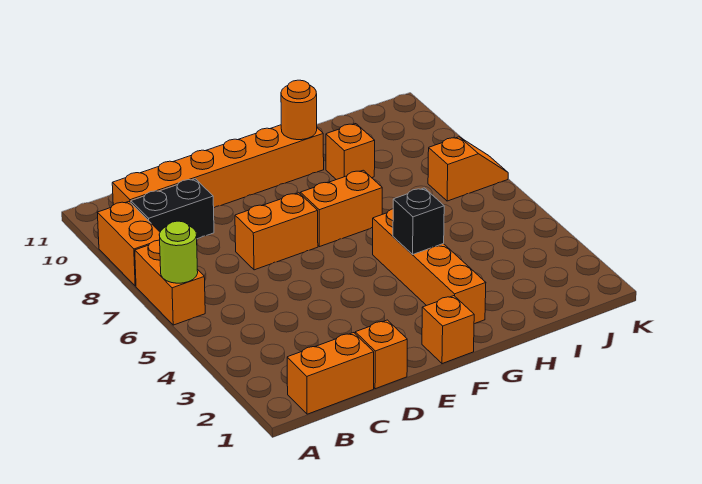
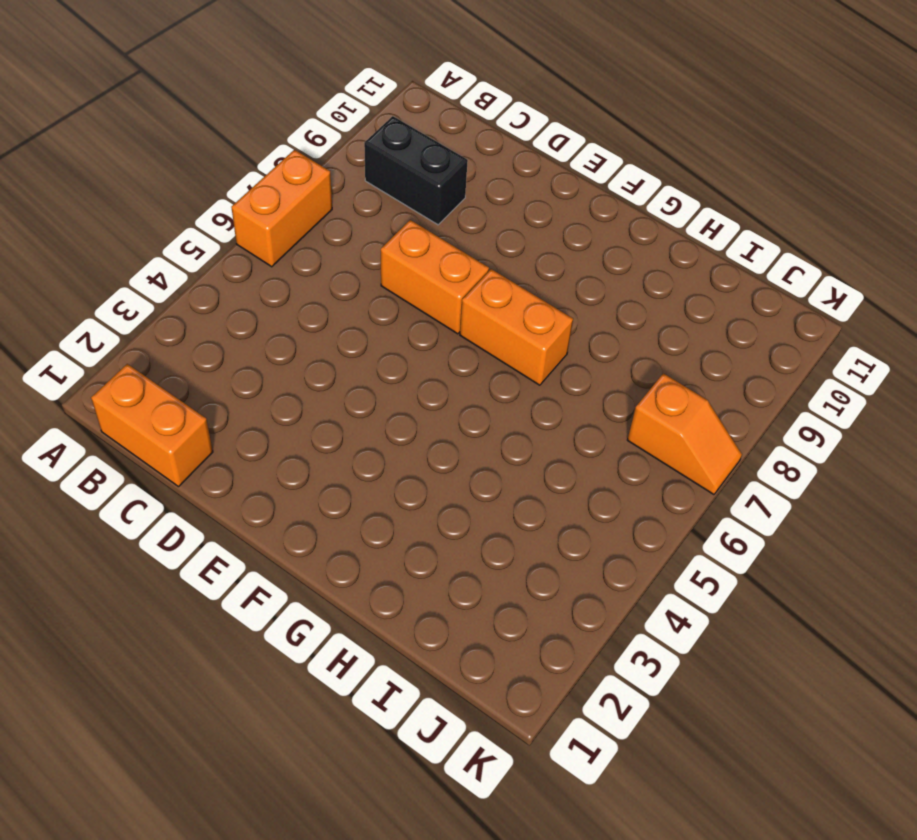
none -> orange brick A8:A9 level 1
none -> orange brick B10:G10 level 1
none -> orange brick D1 level 1

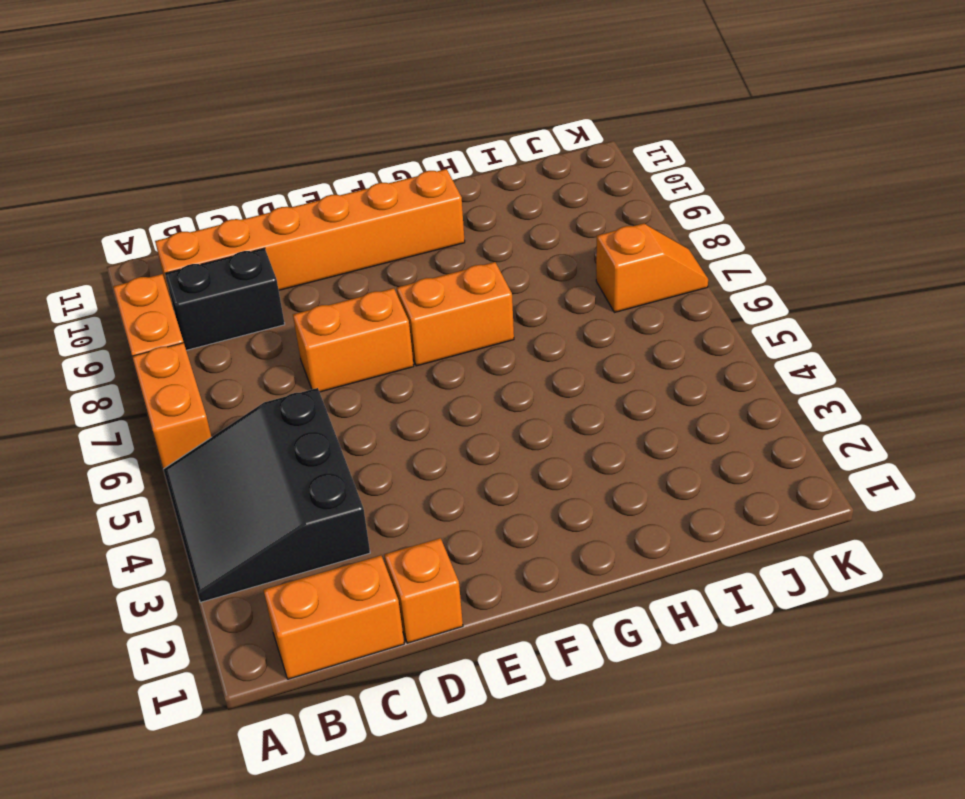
black slope A3:C5 level 1 top C -> none
none -> orange brick F1 level 1
none -> orange brick G2:G5 level 1
none -> orange brick H9 level 1

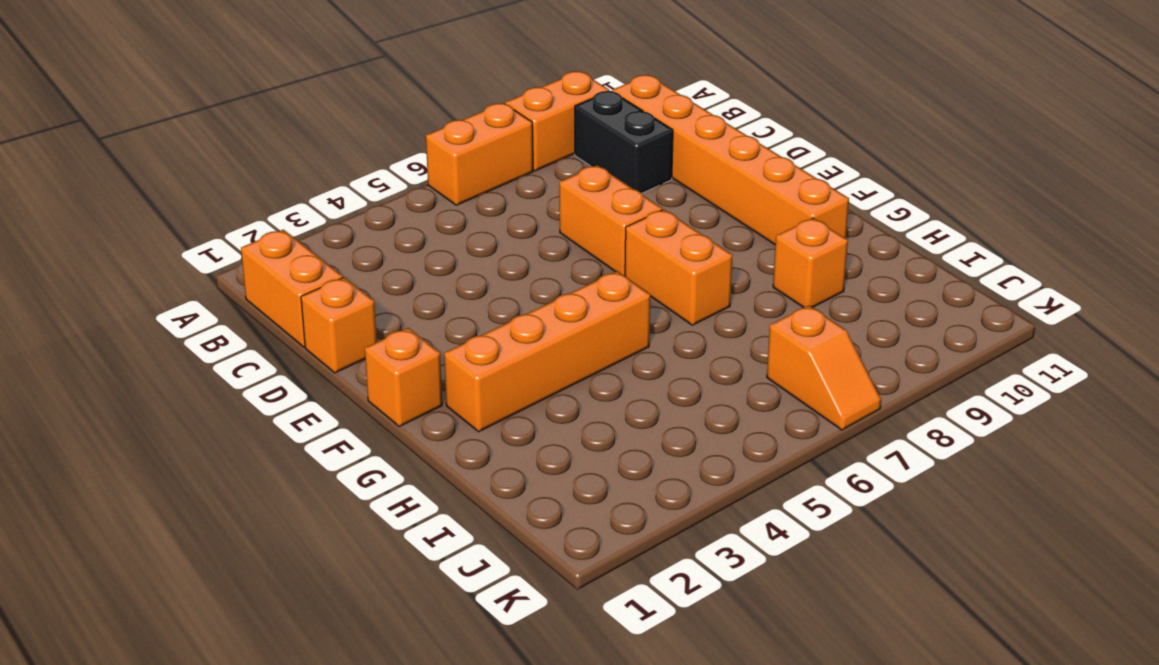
none -> lime round brick A6 level 2
none -> black brick G4 level 2
none -> orange round brick G10 level 2

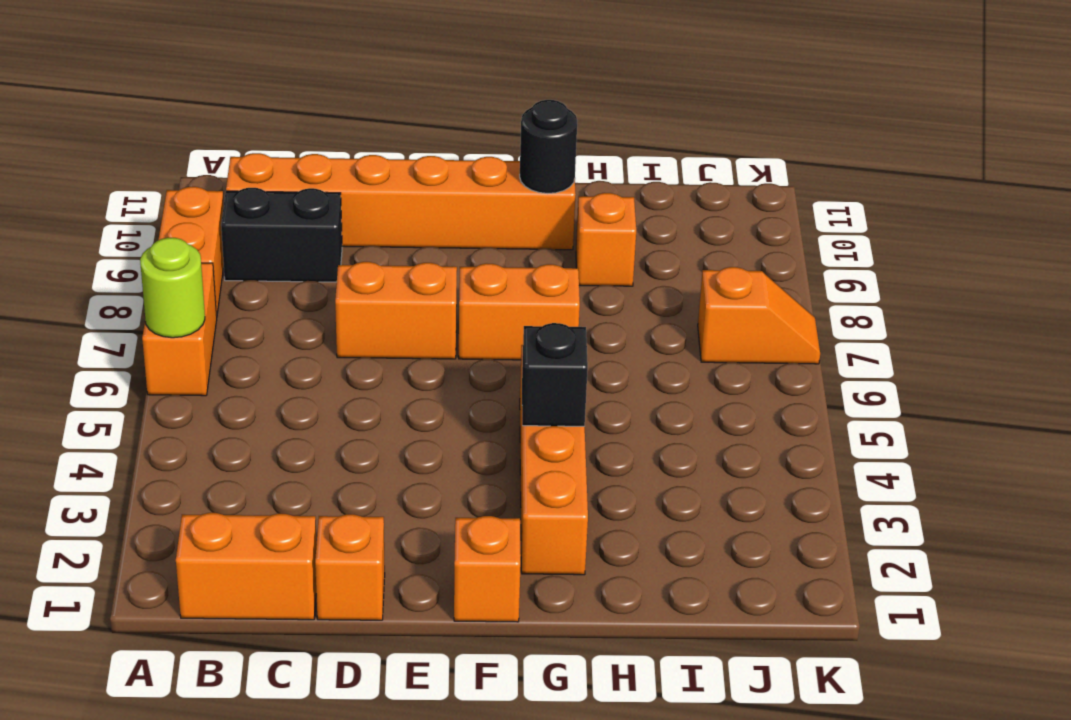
black round brick G10 level 2 -> orange round brick G10 level 2

